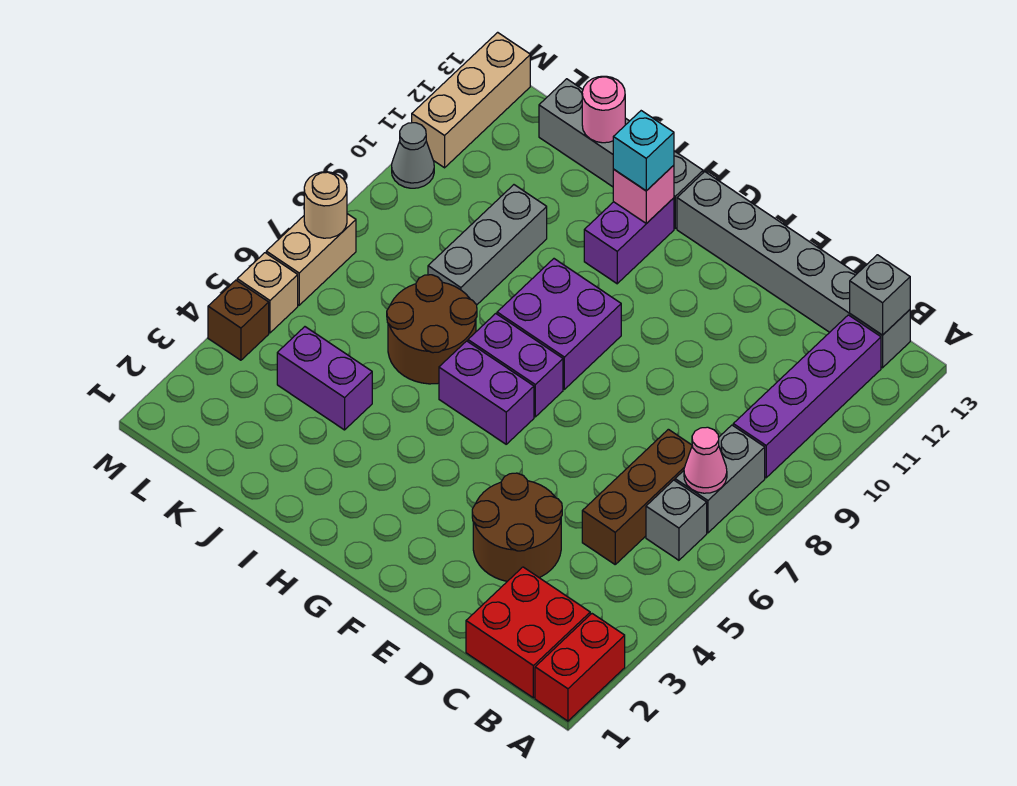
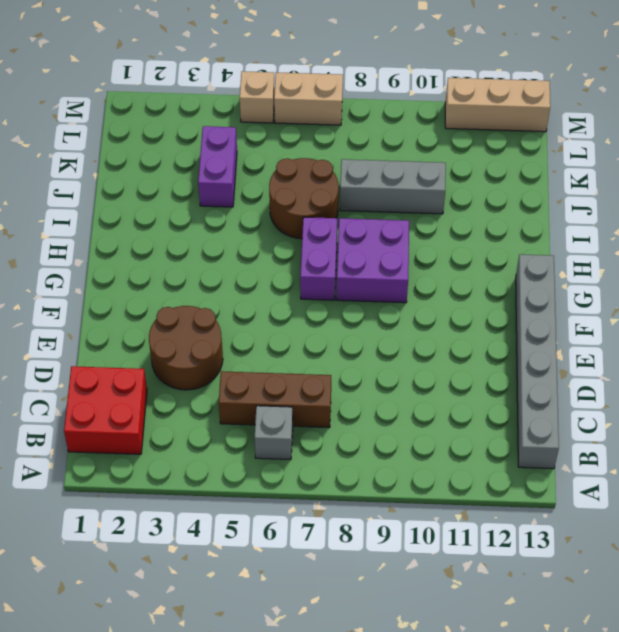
none -> red brick A1:A2 level 1
none -> grey brick B7:B8 level 1
none -> purple brick B9:B12 level 1

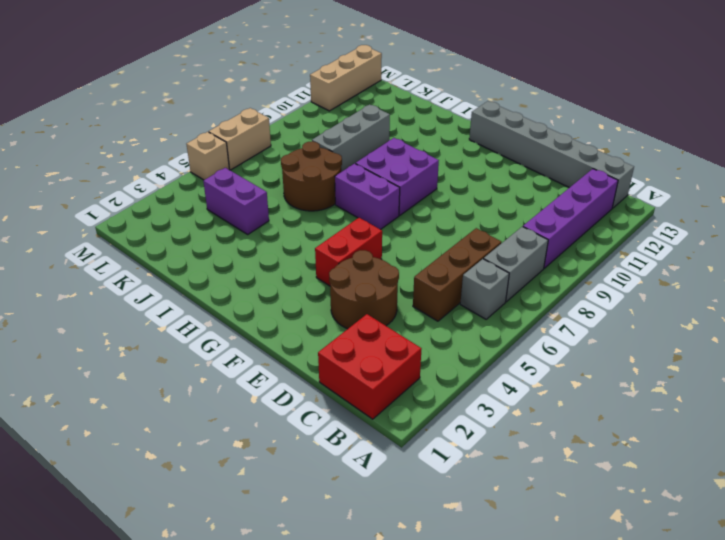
red brick F4:F5 level 1 -> red brick A1:A2 level 1
none -> purple brick G6:H6 level 1
none -> purple brick H11:H12 level 1
none -> grey brick H13:K13 level 1

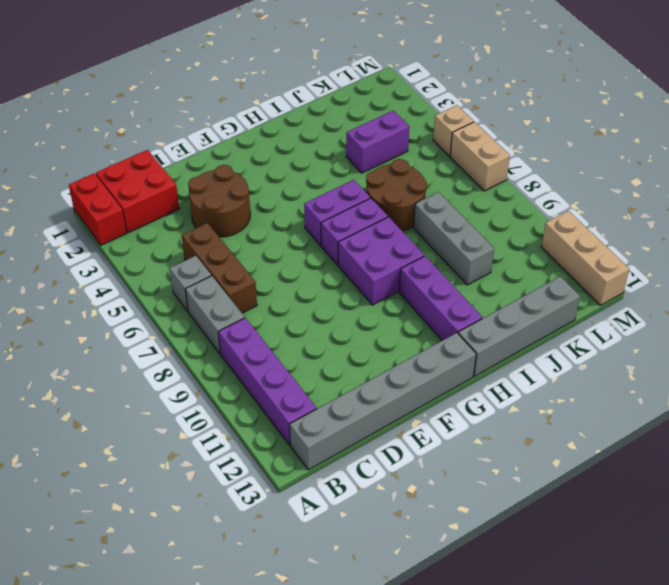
purple brick H10:H12 level 1 -> purple brick H11:H12 level 1
none -> brown brick M4 level 1
none -> grey cone M10 level 1
none -> pink cone B7 level 2

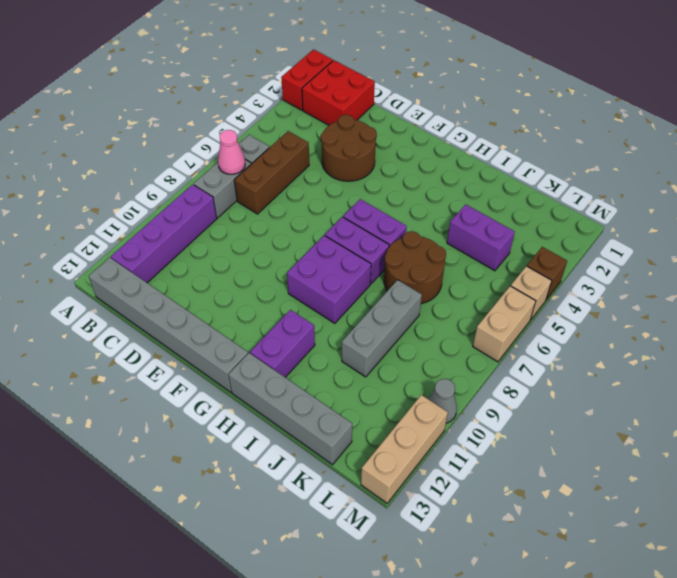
none -> grey brick B13 level 2
none -> pink brick H12 level 2
none -> pink round brick J13 level 2

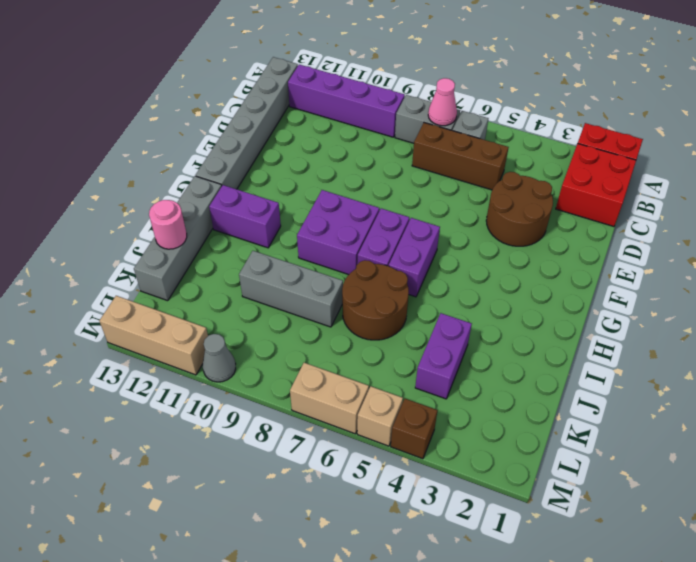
none -> grey brick B13 level 2
none -> pink brick H12 level 2
none -> tan round brick M7 level 2

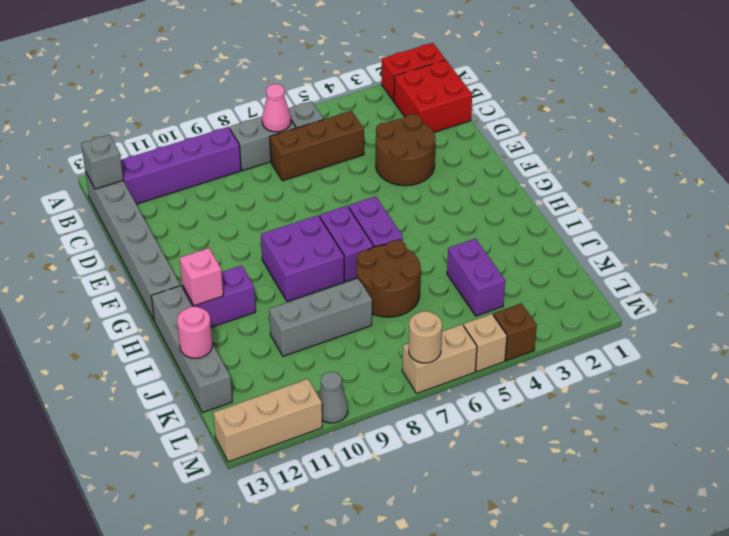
none -> cyan brick H12 level 3

